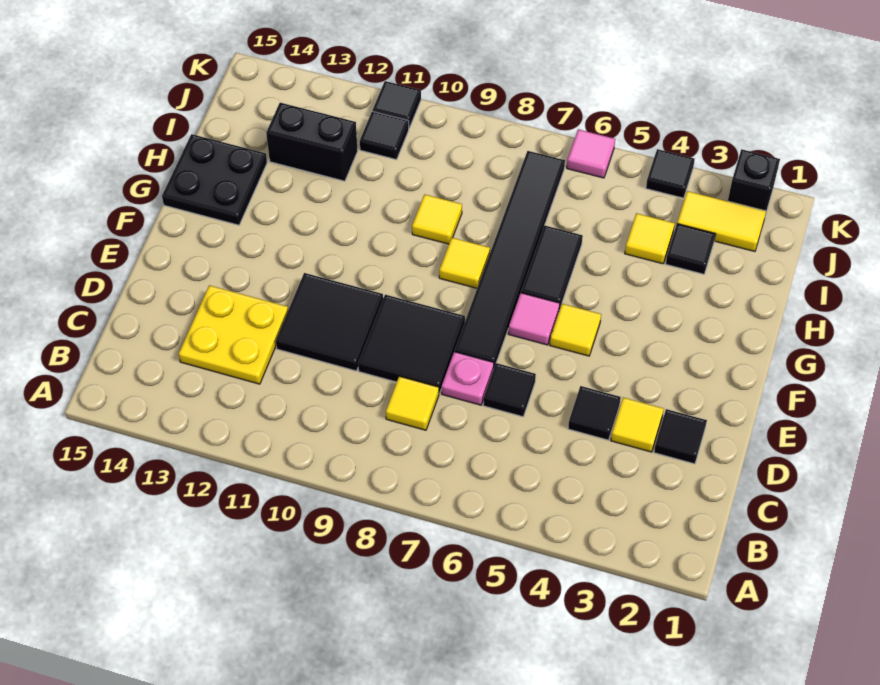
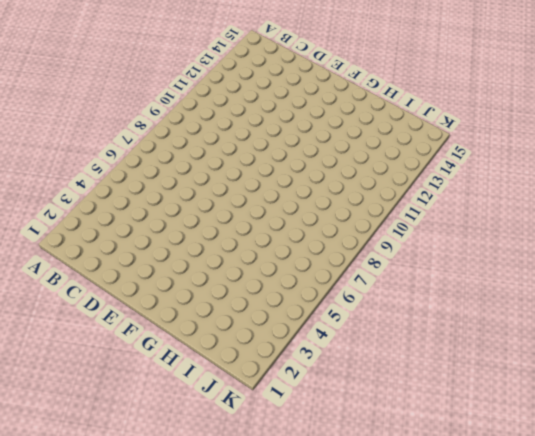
none -> yellow tile C8 level 1
none -> yellow plate C12:D13 level 1
none -> black tile D2 level 1

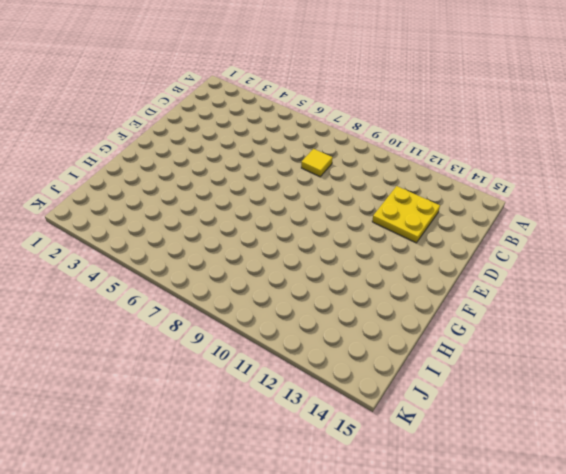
none -> black tile D2 level 1
none -> yellow tile D3 level 1
none -> black tile D4 level 1

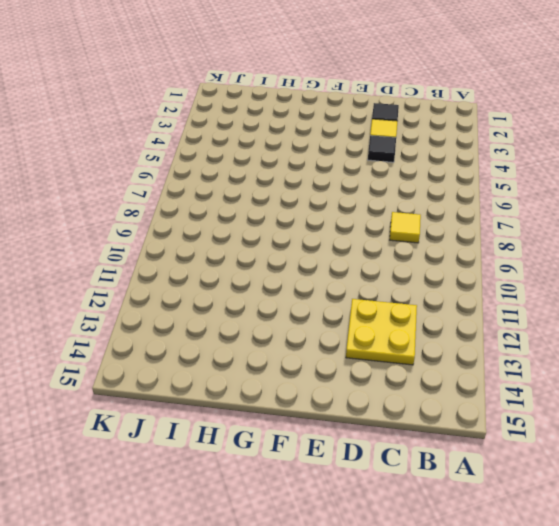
none -> black tile D6 level 1
none -> pink plate D7 level 1
none -> black tile D8:E9 level 1

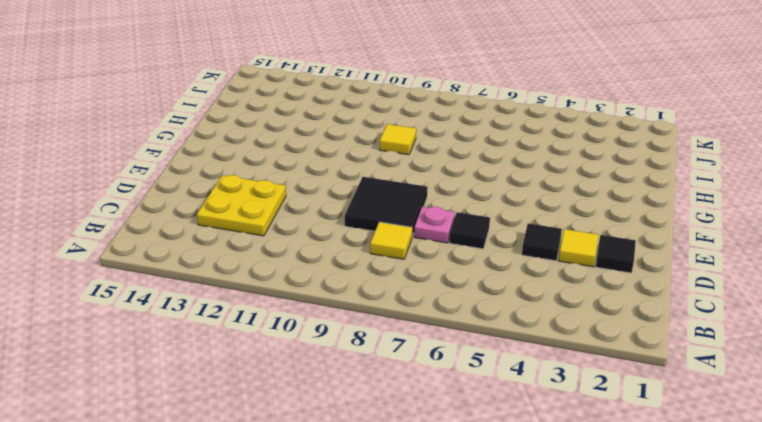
none -> black tile D10:E11 level 1
none -> black tile E7:J7 level 1
none -> yellow tile F5 level 1

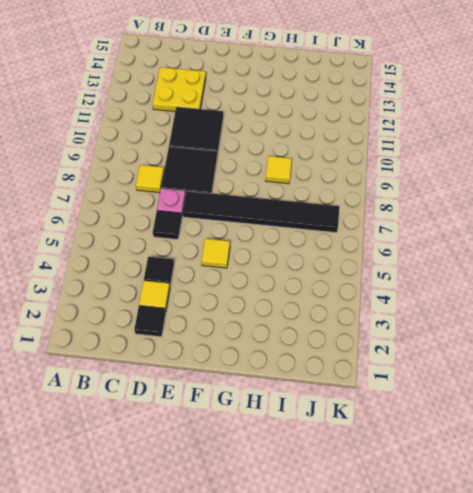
none -> pink tile F6 level 1
none -> black tile G6:H6 level 1
none -> yellow tile G8 level 1

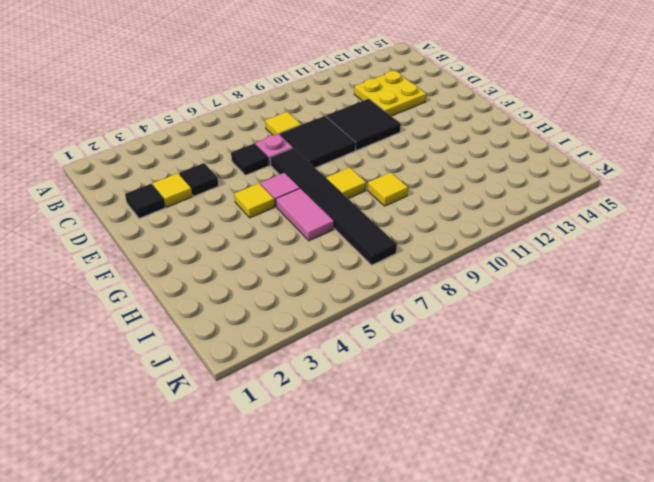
pink tile G6:H6 level 1 -> black tile G6:H6 level 1
none -> black plate G14:H15 level 1
none -> black tile I3 level 1
none -> yellow tile I4 level 1

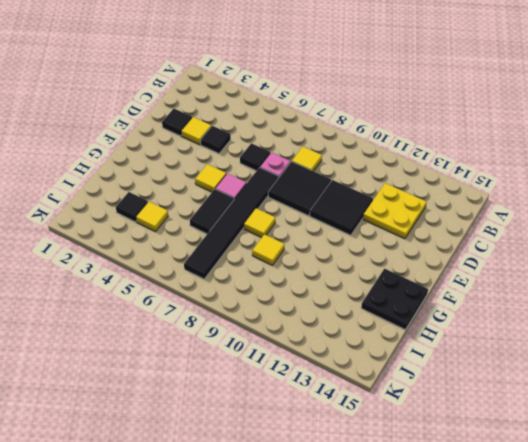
none -> black brick I12:I13 level 1
none -> yellow tile J2:J3 level 1
none -> black tile J11 level 1

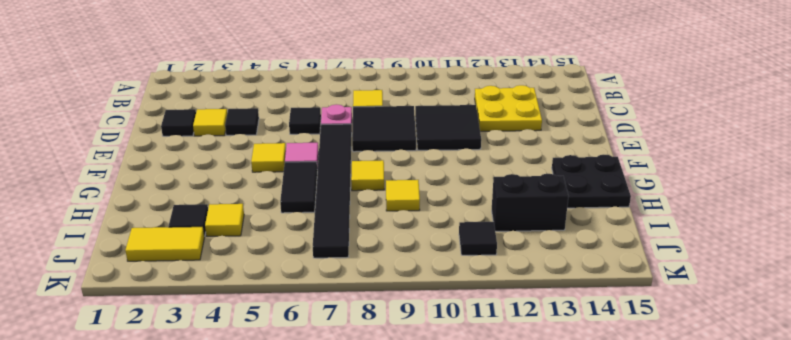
none -> black brick K2 level 1
none -> black tile K4 level 1
none -> pink tile K6 level 1

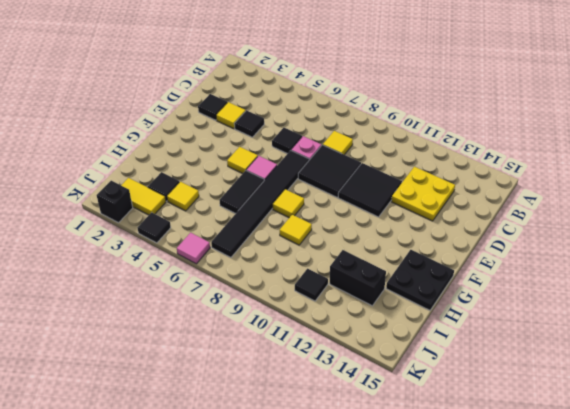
none -> black tile K11 level 1

